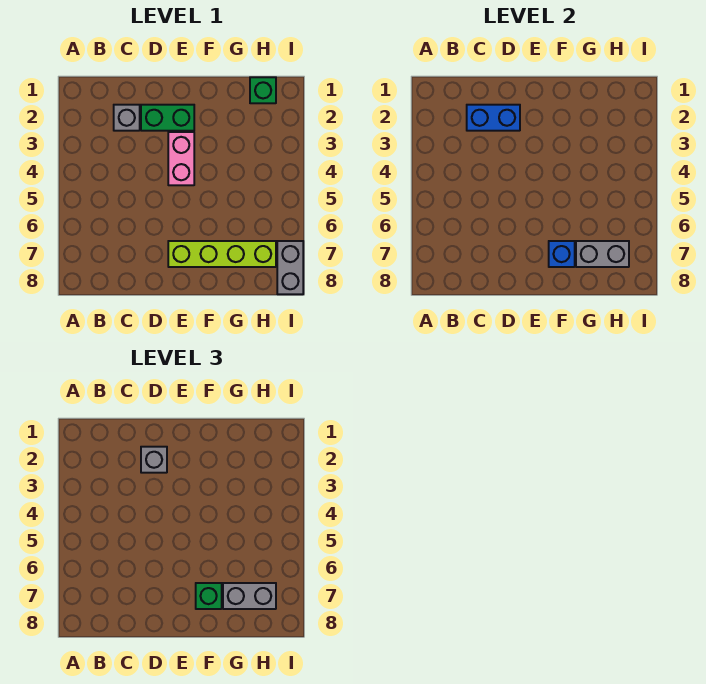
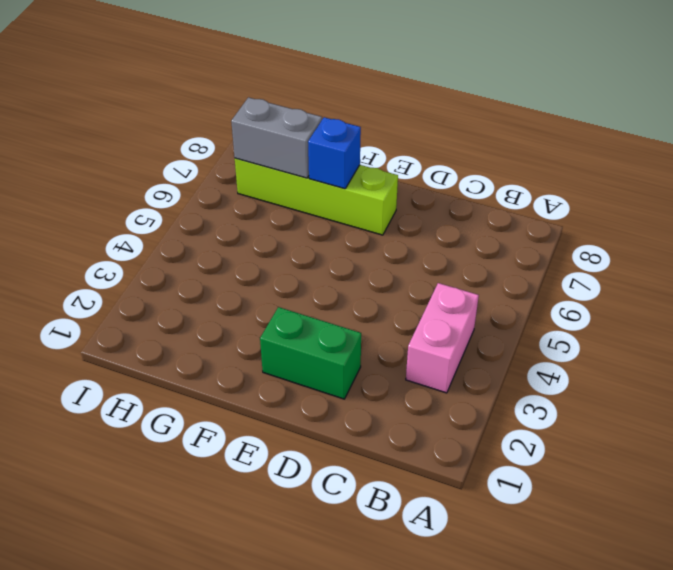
pink brick B3:B4 level 1 -> pink brick E3:E4 level 1
none -> grey brick C2 level 1
none -> green brick H1 level 1
none -> grey brick I7:I8 level 1

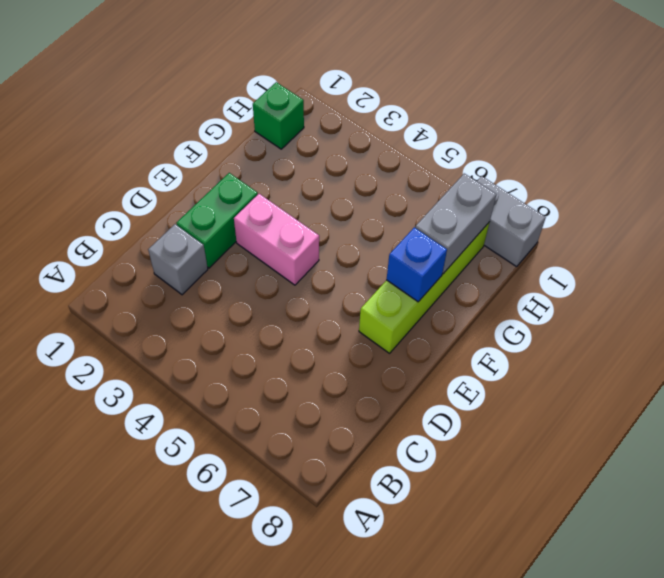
none -> blue brick C2:D2 level 2
none -> grey brick D2 level 3
none -> green brick F7 level 3

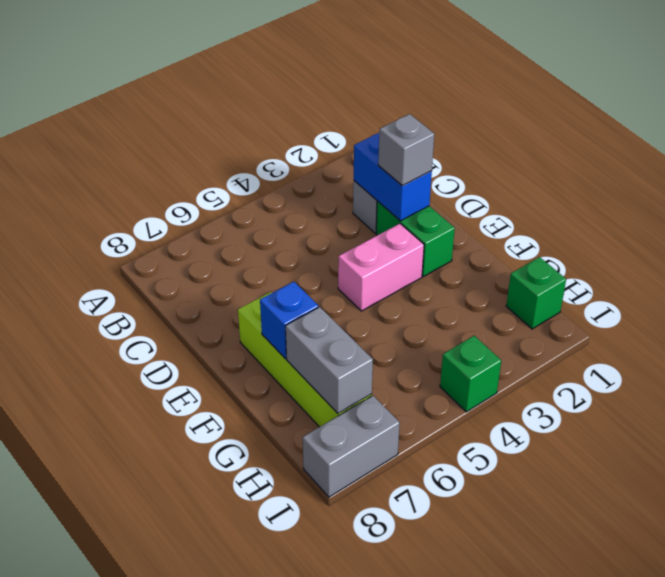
green brick I4 level 1 -> green brick F7 level 3
none -> grey brick G7:H7 level 3

